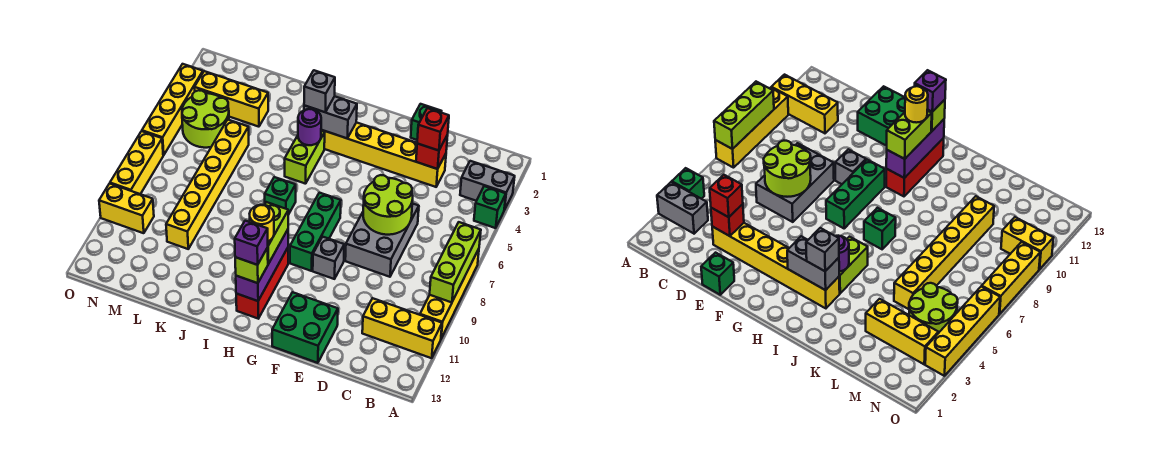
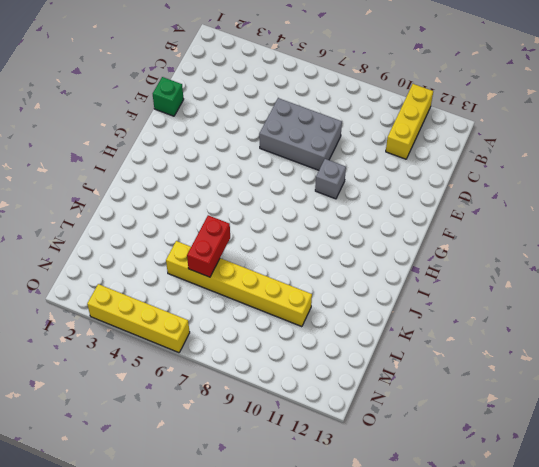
red brick K6:L6 level 2 -> none
none -> grey brick A3:B3 level 1
none -> green brick A4 level 1
none -> yellow brick A7:A10 level 1
none -> yellow brick D3:I3 level 1

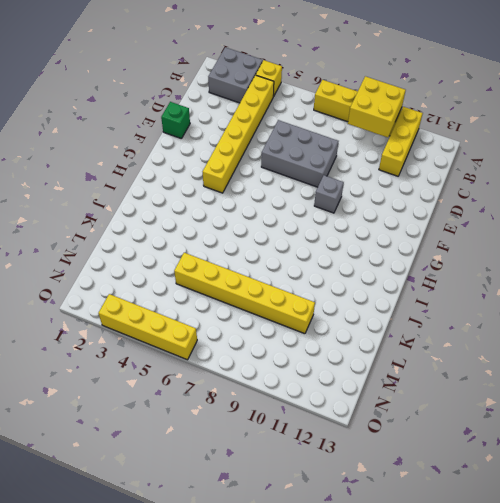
grey brick A2:B3 level 1 -> grey brick A3:B3 level 1
yellow brick A4 level 1 -> green brick A4 level 1
yellow brick A9:B10 level 2 -> lime brick A7:A9 level 2
yellow brick B4:G4 level 1 -> yellow brick D3:I3 level 1
none -> green brick E12:F13 level 1
none -> green brick G7:G9 level 1
none -> red brick H10:H12 level 1
none -> lime brick I4:I5 level 1

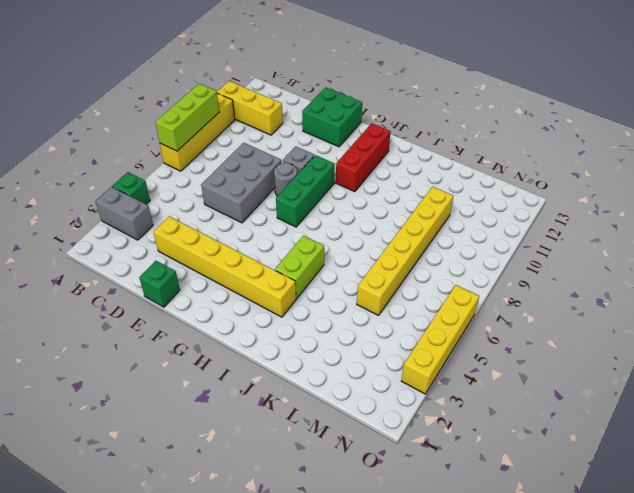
grey round brick F8 level 1 -> none
none -> green brick I7 level 1
none -> yellow brick L3:N3 level 1
none -> lime round brick M4:N5 level 1
none -> yellow brick N10:O10 level 1

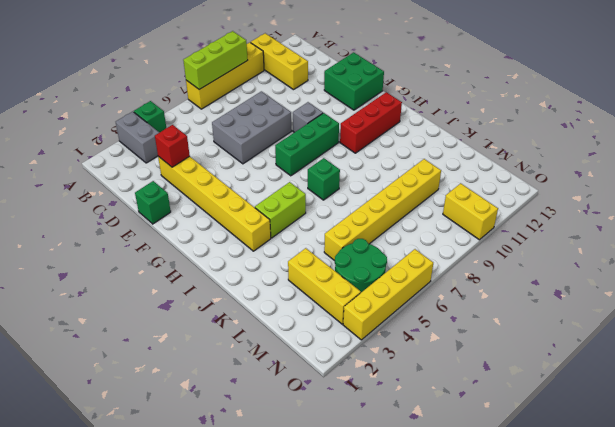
green round brick M4:N5 level 1 -> lime round brick M4:N5 level 1
none -> yellow brick O7:O9 level 1
none -> lime round brick D6:E7 level 2
none -> grey brick H3:I3 level 2
none -> purple brick H10:H12 level 2

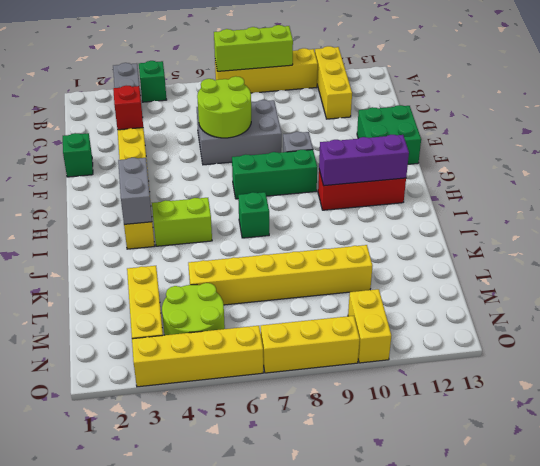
none -> purple round brick I4 level 2
none -> red brick D3 level 3
none -> lime brick H10:H11 level 3
none -> lime brick H12 level 3

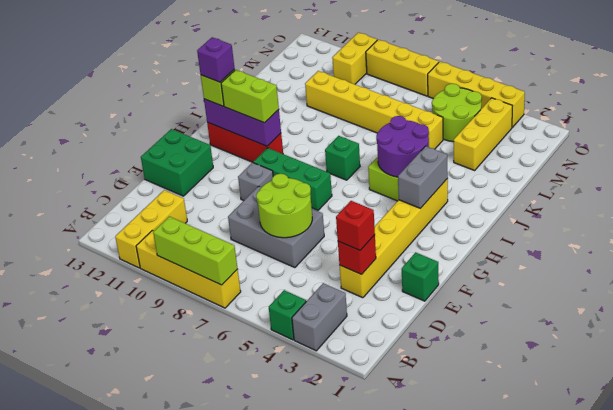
purple round brick I4:J5 level 2 -> purple round brick I4 level 2
none -> grey brick I3 level 3
none -> yellow round brick H11 level 4

